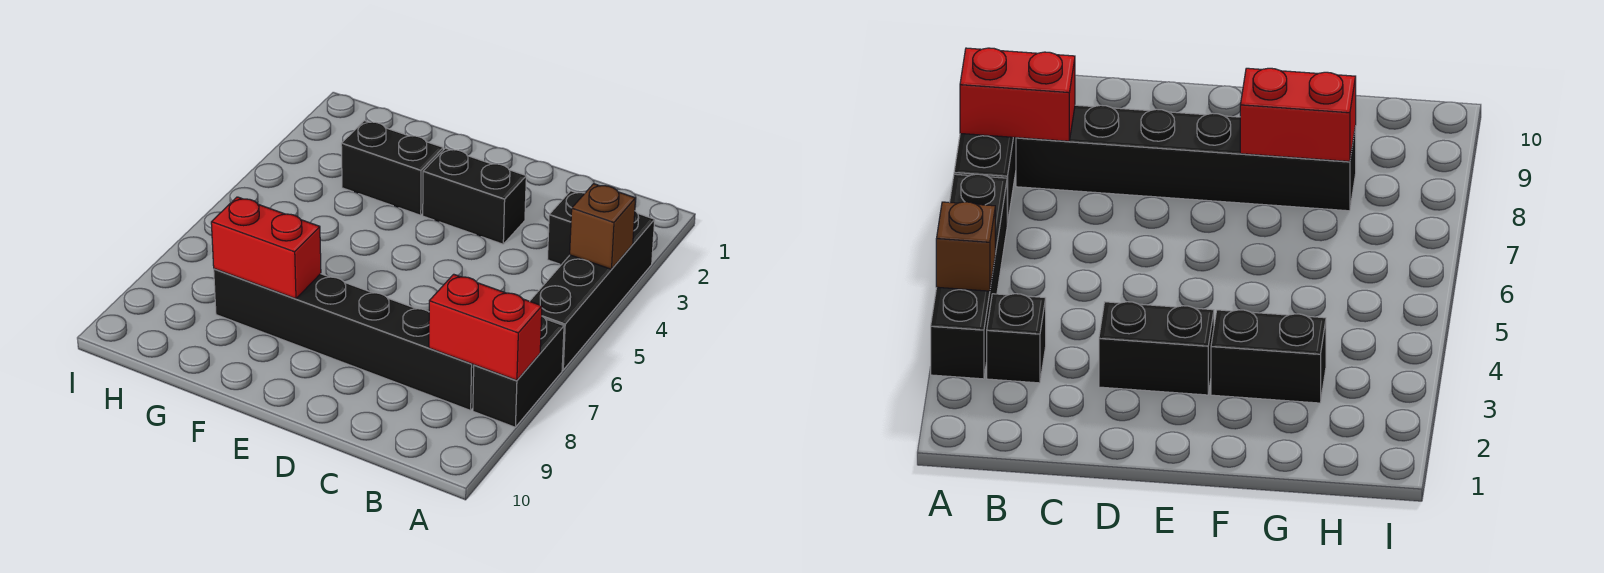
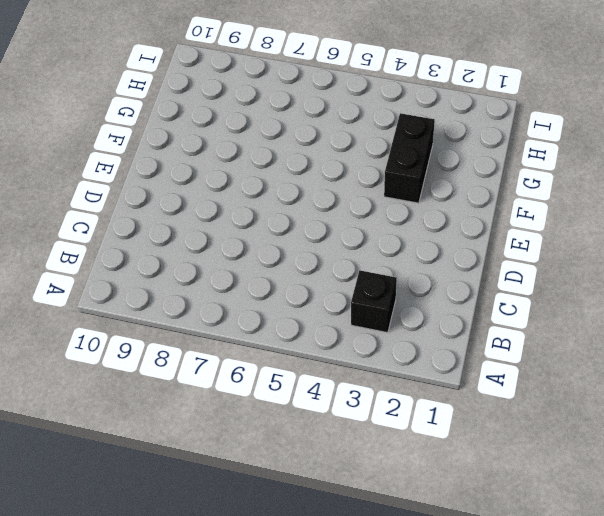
none -> black brick A3:A6 level 1
none -> black brick A7:A8 level 1

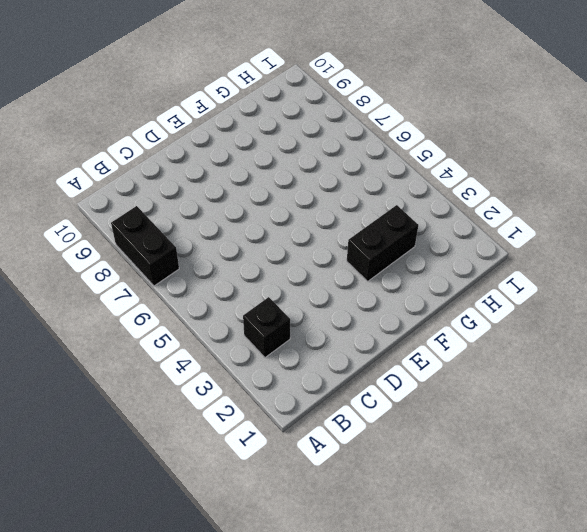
none -> black brick A3:A6 level 1
none -> black brick B8:G8 level 1

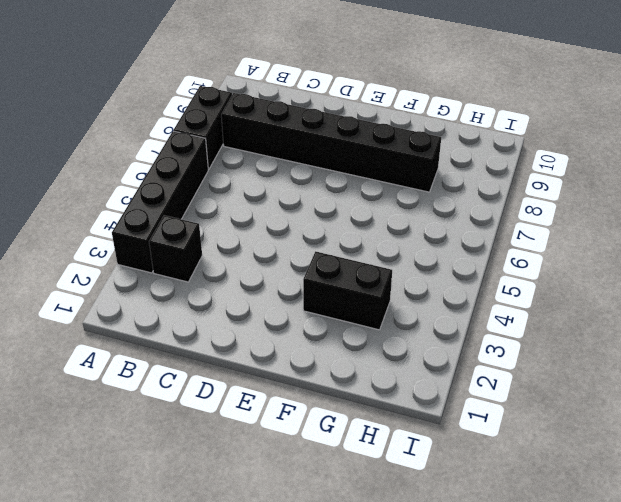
none -> black brick D3:E3 level 1
none -> brown brick A4 level 2

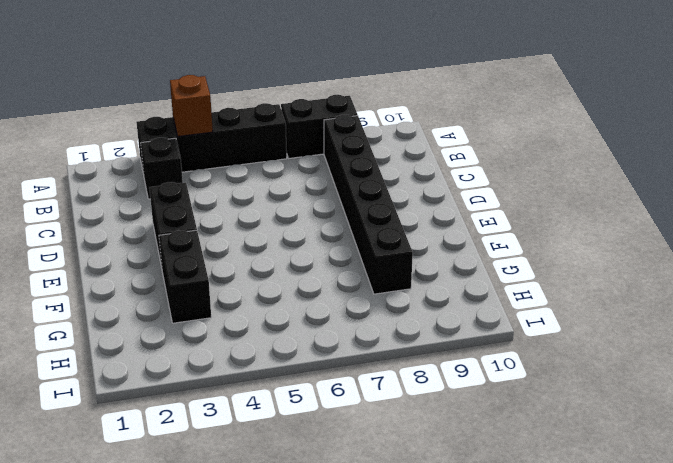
none -> red brick A8:B8 level 2
none -> red brick F8:G8 level 2

